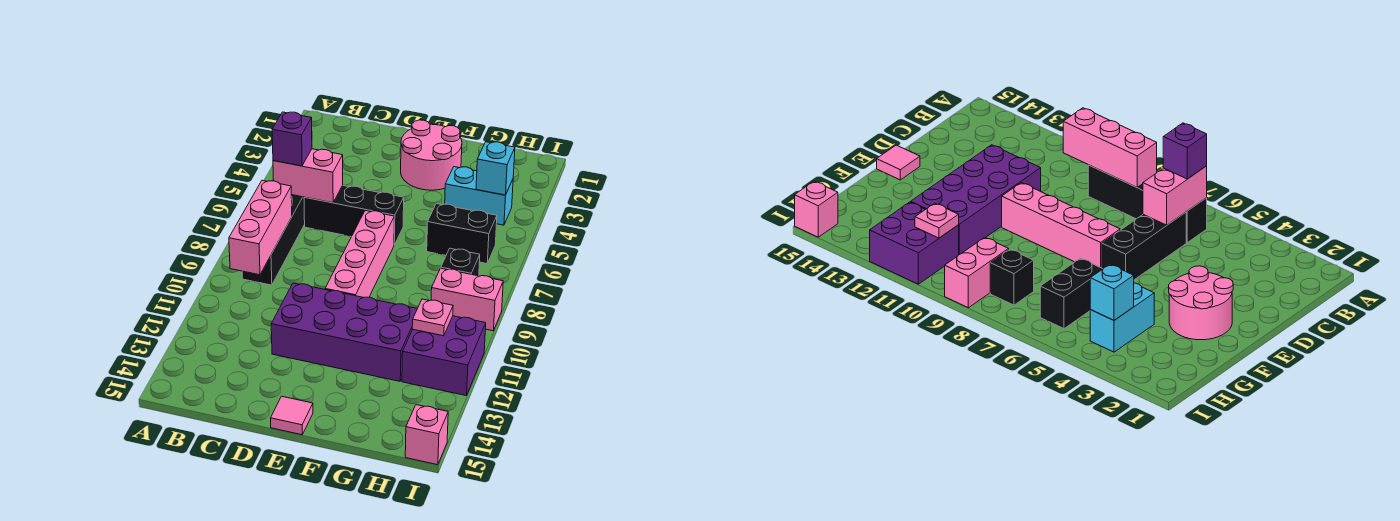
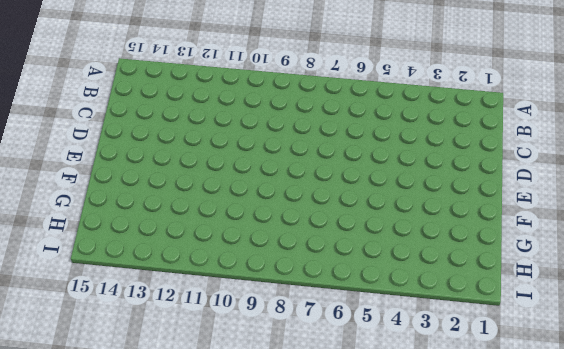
none -> black brick B6:B9 level 1
none -> black brick C6:E6 level 1
none -> purple brick D11:G12 level 1

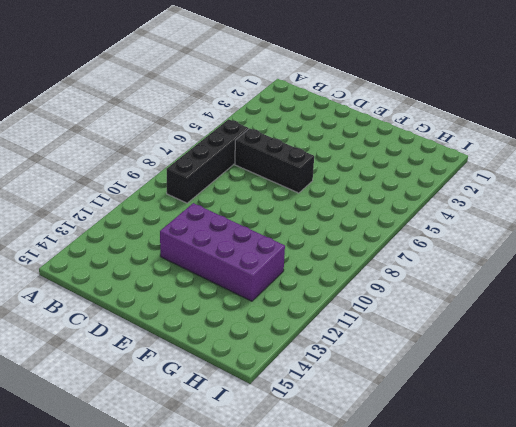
none -> pink round brick E2:F3 level 1
none -> pink brick E7:E10 level 1
none -> pink tile E15 level 1

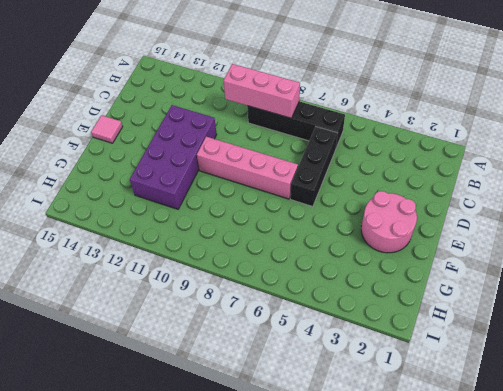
none -> cyan brick G4:H4 level 1
none -> black brick G6:H6 level 1
none -> black brick H8 level 1

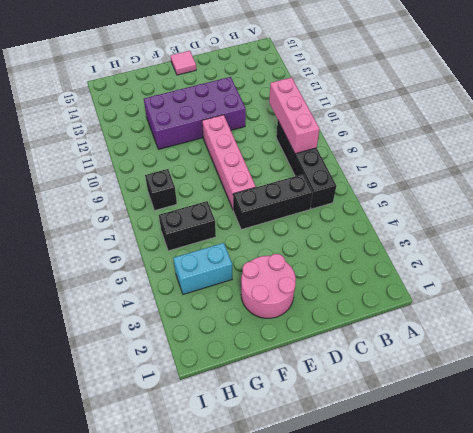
none -> pink brick H9:I9 level 1
none -> purple brick H11:I12 level 1
none -> pink brick I15 level 1

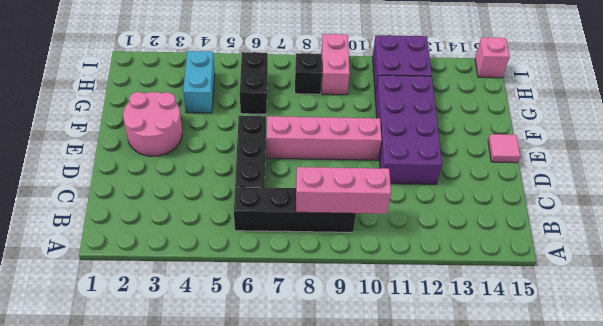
none -> pink brick B6:C6 level 2
none -> cyan brick H4 level 2
none -> pink plate H11 level 2

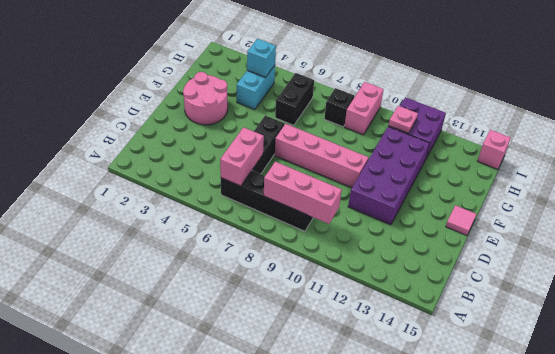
none -> purple brick B6 level 3

